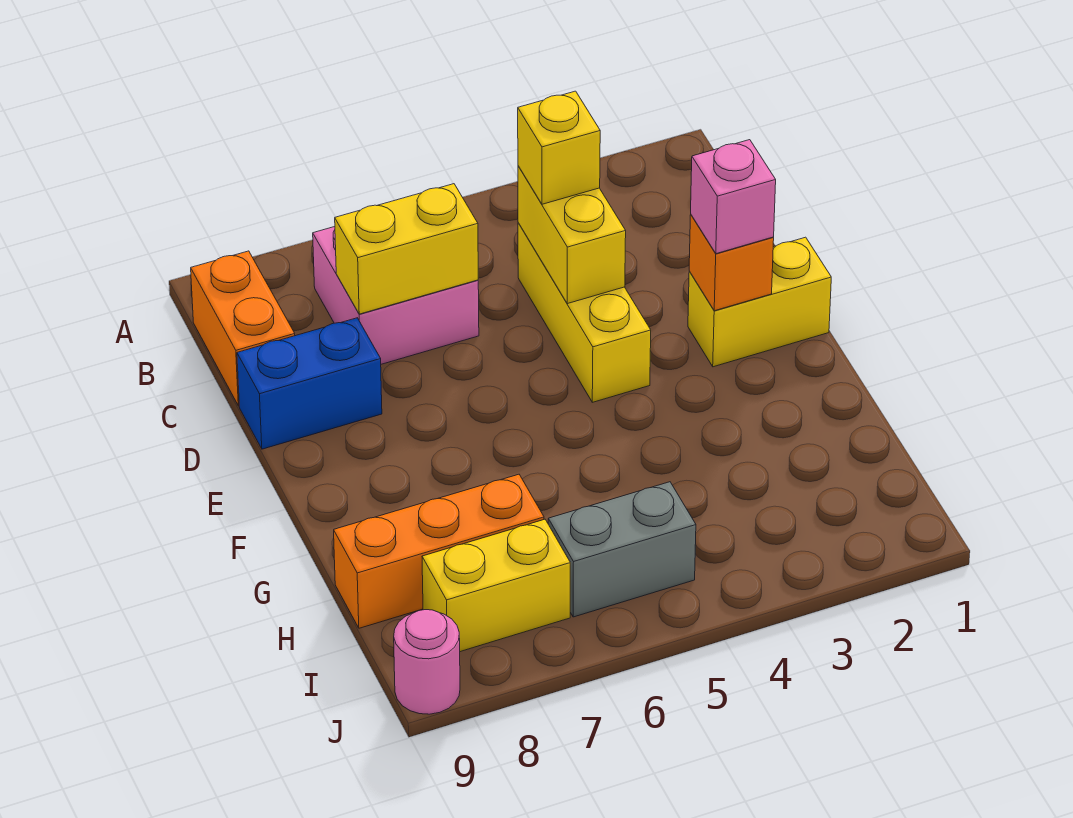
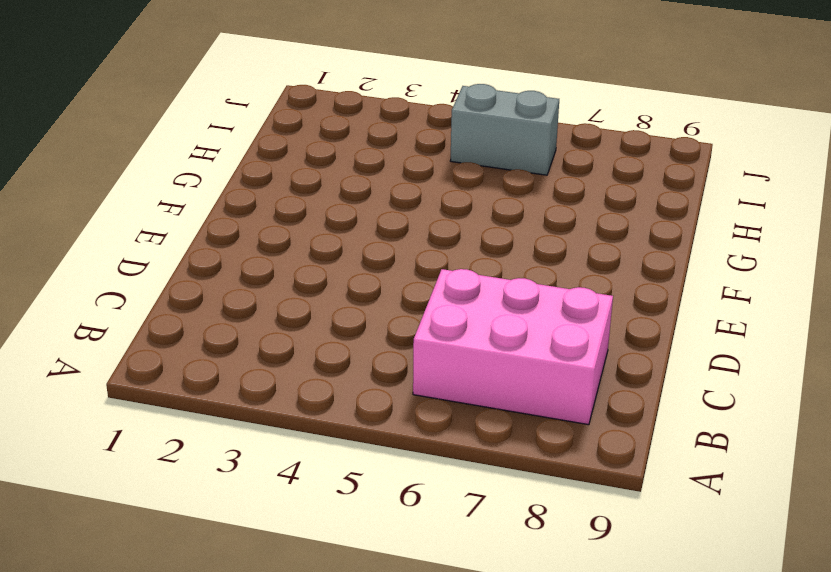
pink brick B6:C8 level 1 -> pink brick B6:C7 level 1
none -> orange brick B9:C9 level 1
none -> yellow brick C4:E4 level 1
none -> blue brick D8:D9 level 1

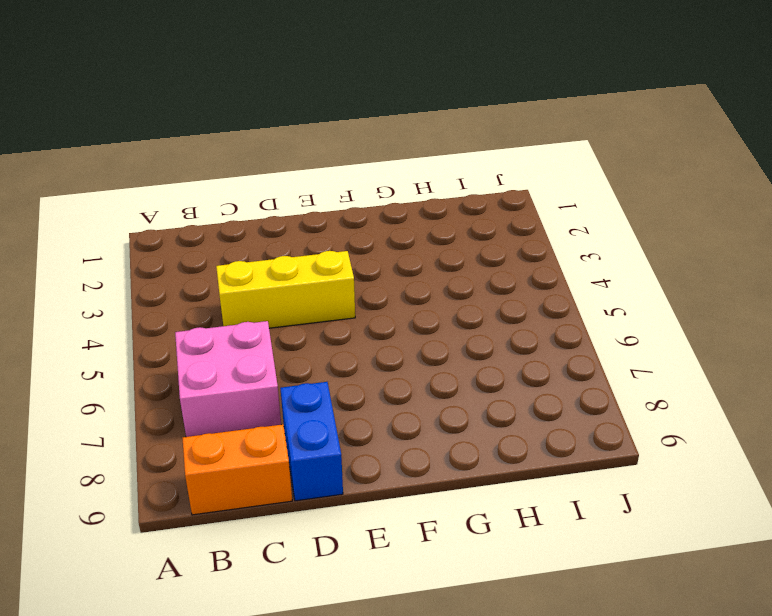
none -> yellow brick E1:E2 level 1
none -> orange brick H7:H9 level 1
none -> grey brick I5:I6 level 1

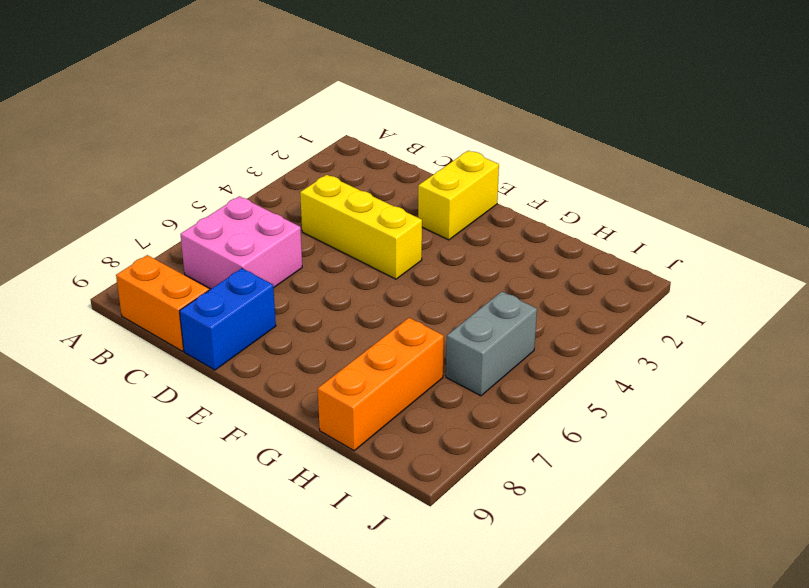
none -> yellow brick I7:I8 level 1
none -> pink round brick J9 level 1
none -> yellow brick C4:D4 level 2

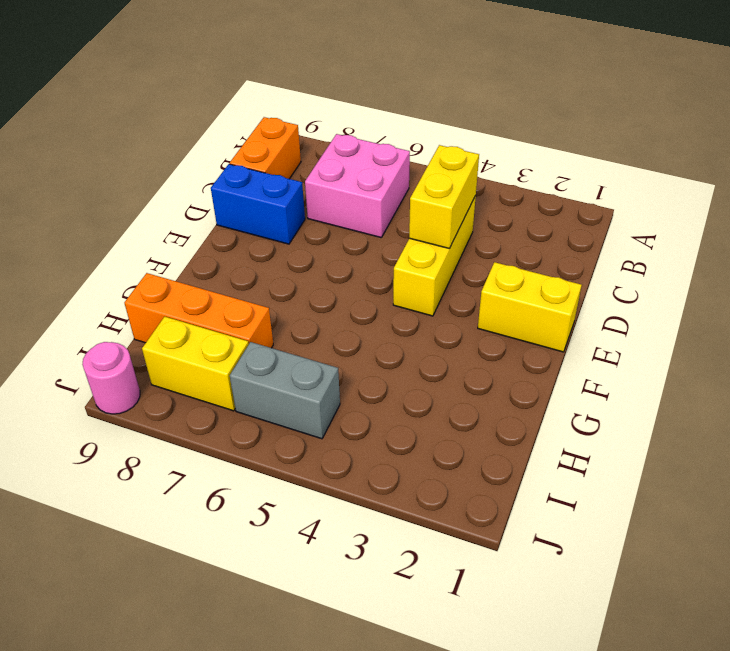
none -> yellow brick C6:C7 level 2
none -> orange brick E2 level 2
none -> yellow brick C4 level 3

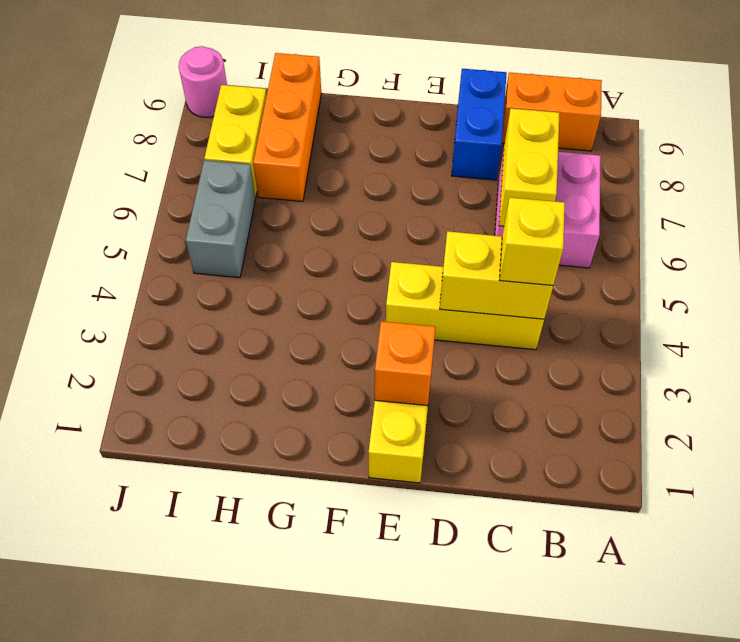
none -> pink brick E2 level 3

